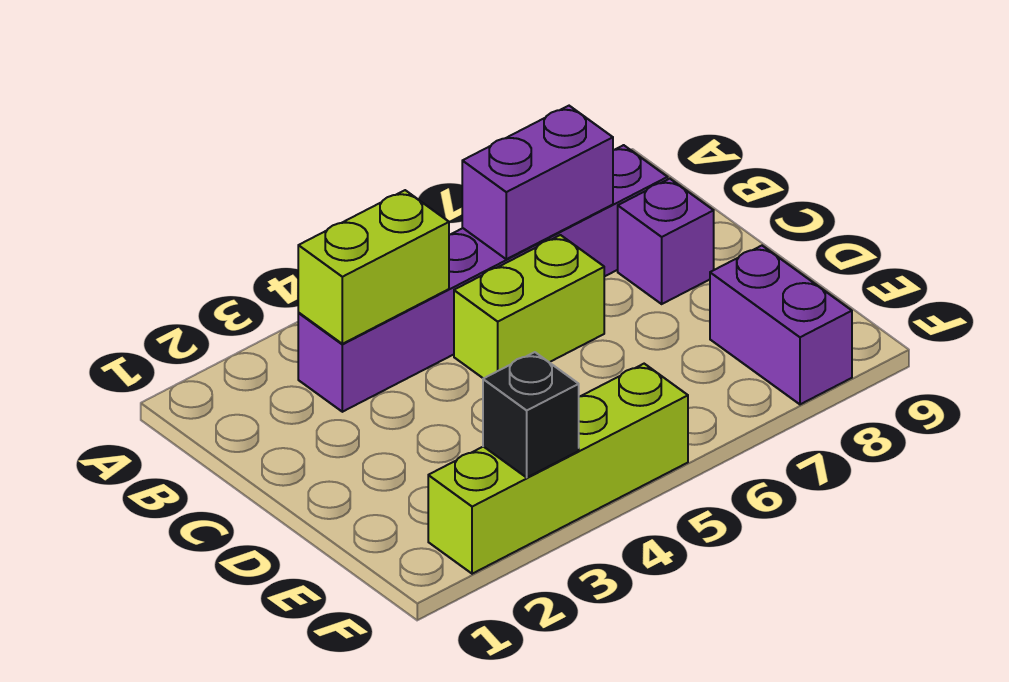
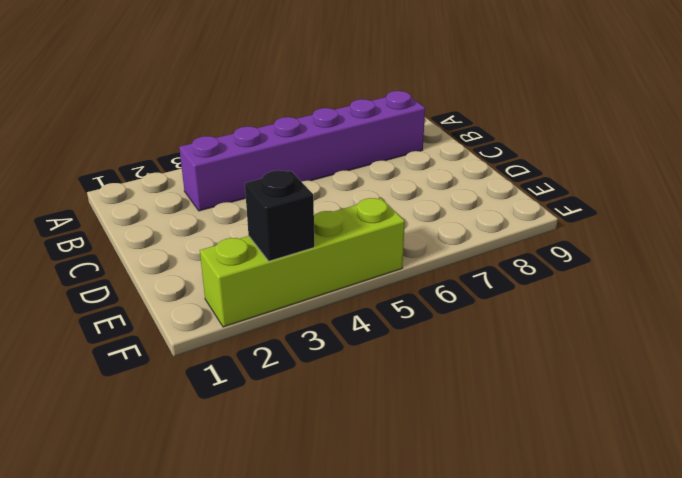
none -> lime brick C5:C6 level 1
none -> purple brick C8 level 1

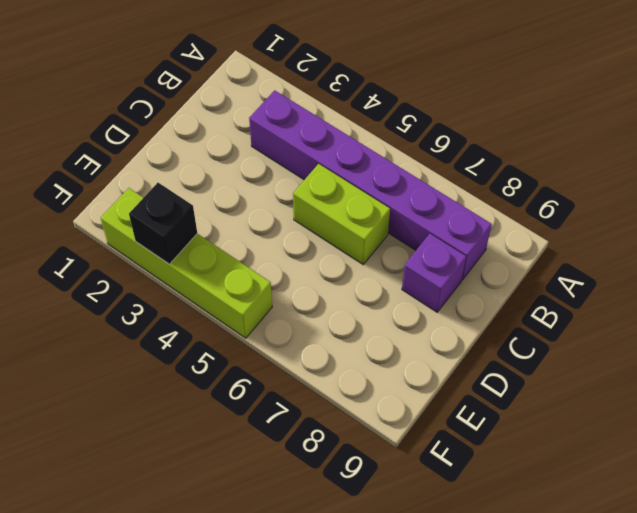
none -> purple brick E8:F8 level 1
none -> lime brick B3:B4 level 2

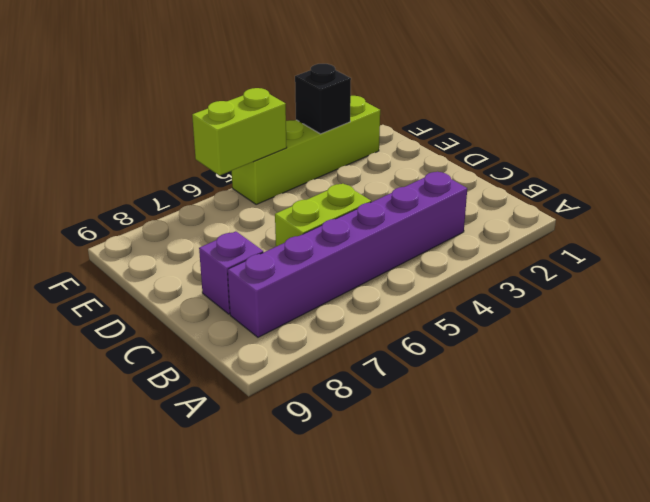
lime brick F5:F6 level 2 -> lime brick B3:B4 level 2
none -> purple brick E8:F8 level 1
none -> purple brick B6:B7 level 2

